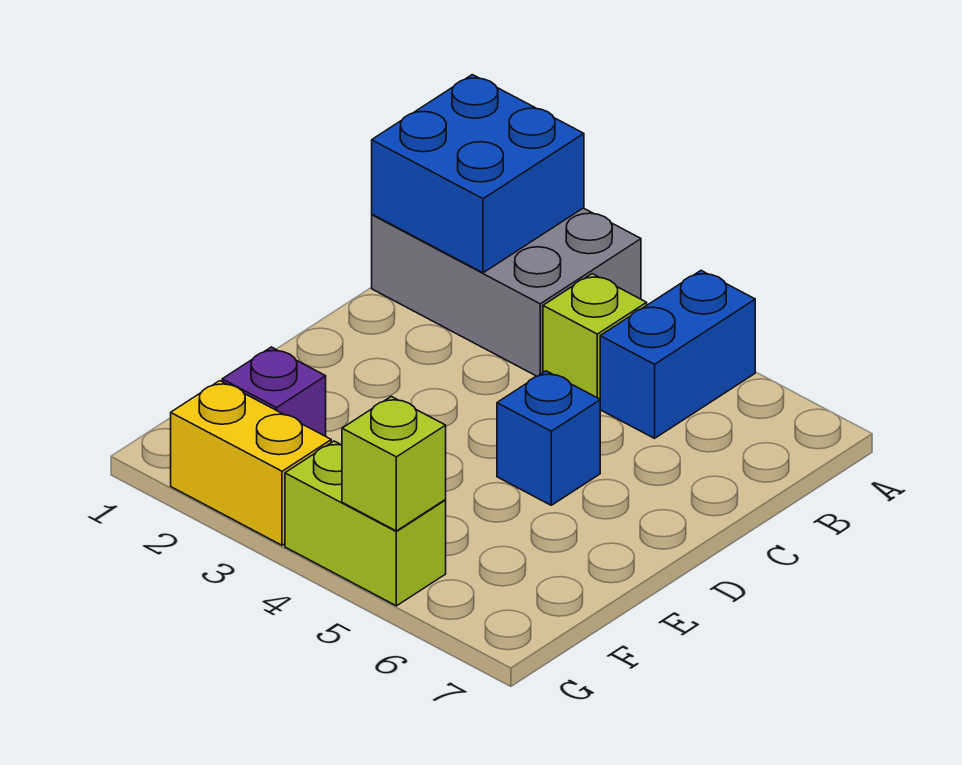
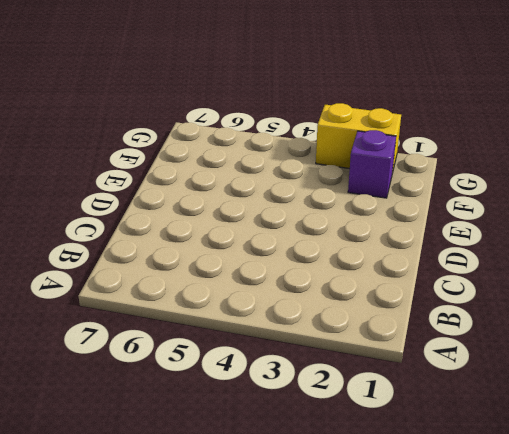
none -> grey brick A1:B3 level 1
none -> blue brick A5:B5 level 1

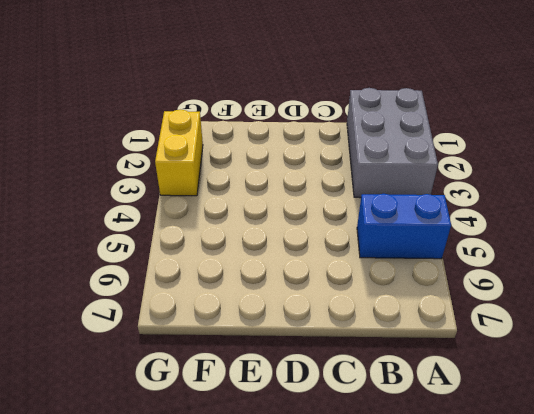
none -> lime brick B4 level 1
none -> blue brick D5 level 1

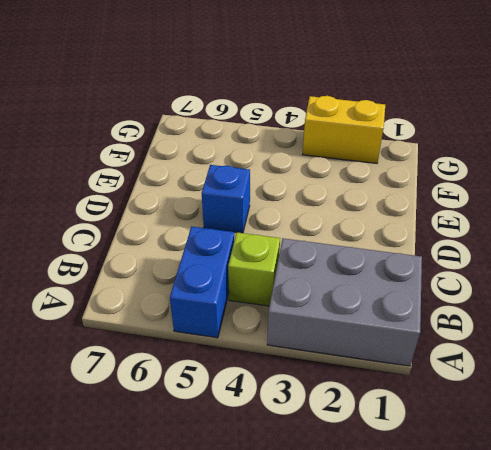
none -> purple brick F2 level 1
none -> lime brick G4:G5 level 1

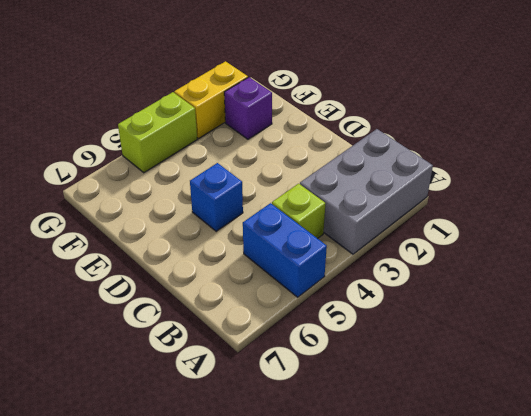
none -> blue brick A1:B2 level 2
none -> lime brick G5 level 2

